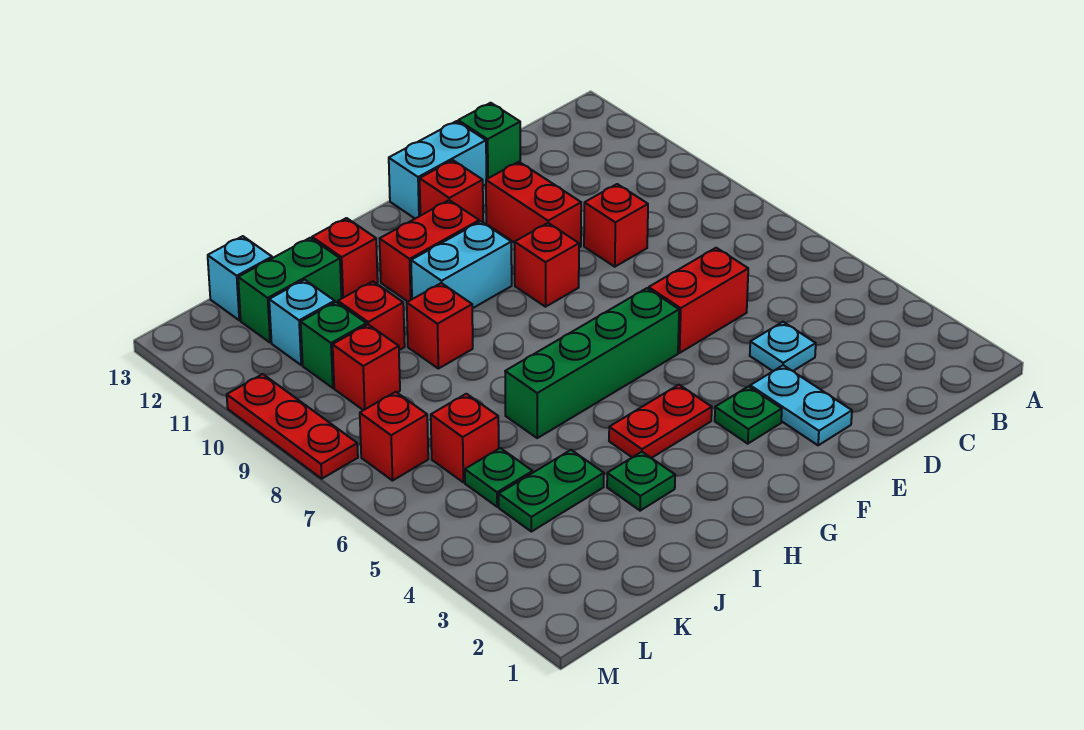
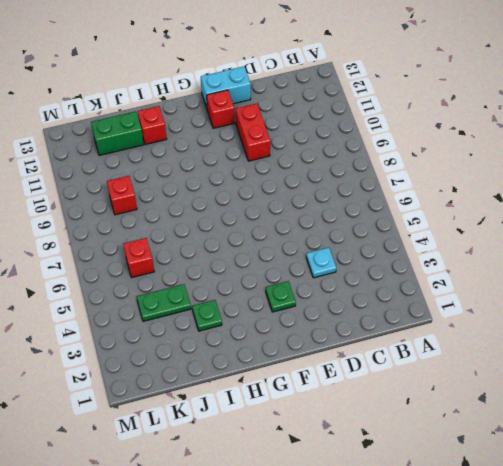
none -> red brick D6:E6 level 1
none -> red brick D9 level 1
none -> green brick D13 level 1

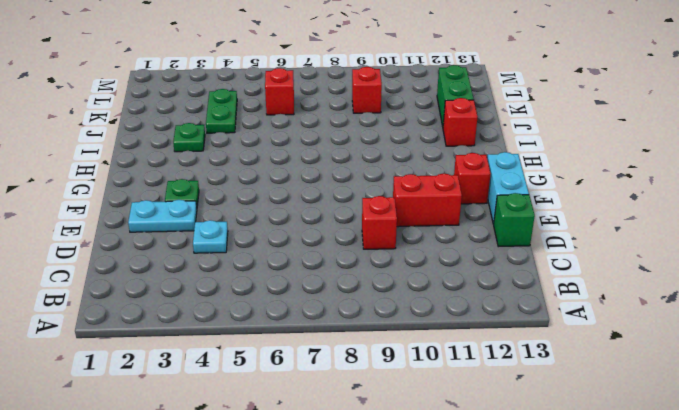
none -> red brick D6:E6 level 1
none -> green brick F6:I6 level 1
none -> red brick F9 level 1

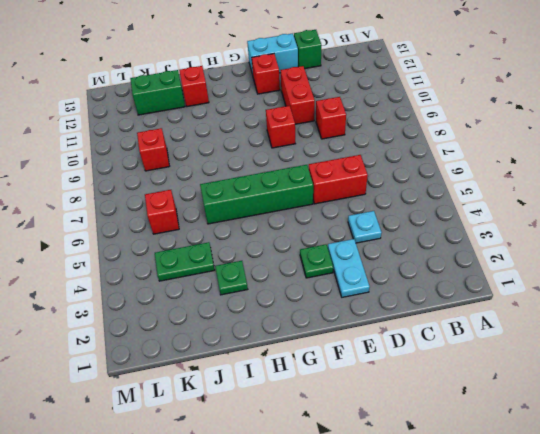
none -> red plate G4:H4 level 1
none -> cyan brick G10:H10 level 1
none -> red brick G11:H11 level 1

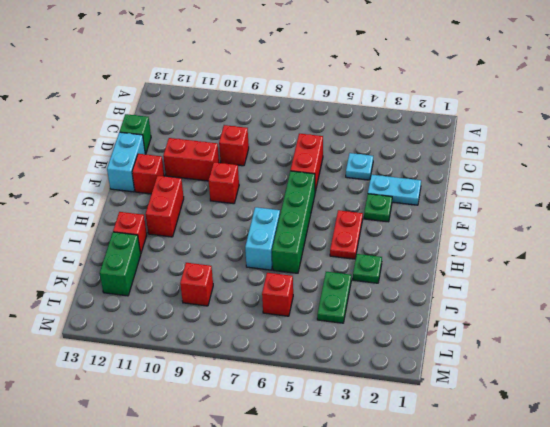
cyan brick H7:I7 level 1 -> cyan brick G10:H10 level 1
none -> red brick I9 level 1
none -> red brick J10 level 1
none -> green plate K5 level 1

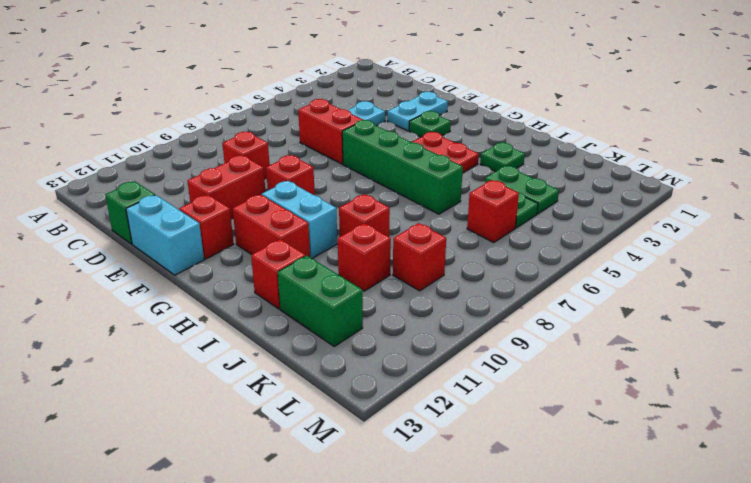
none -> green brick K10 level 1
none -> cyan brick K11 level 1
none -> cyan brick K13 level 1

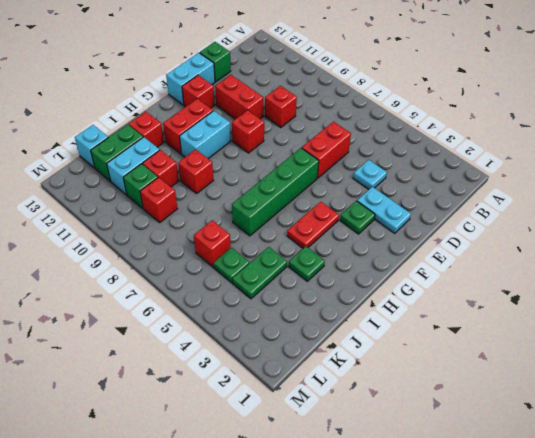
cyan brick J11:K11 level 1 -> cyan brick K11 level 1
none -> red brick L7 level 1
none -> red plate M8:M10 level 1

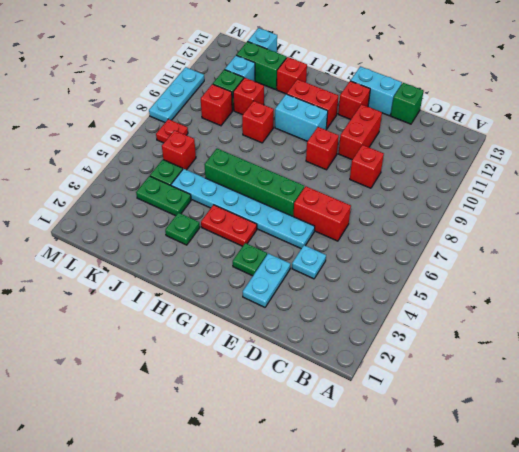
cyan plate E5:J5 level 1 -> none
red plate L7 level 1 -> red brick L7 level 1
cyan plate M8:M10 level 1 -> red plate M8:M10 level 1

